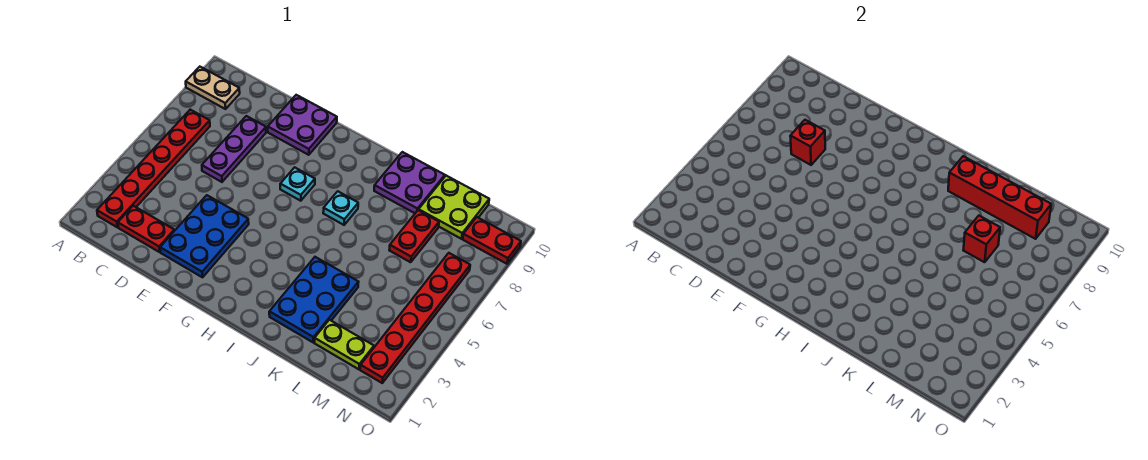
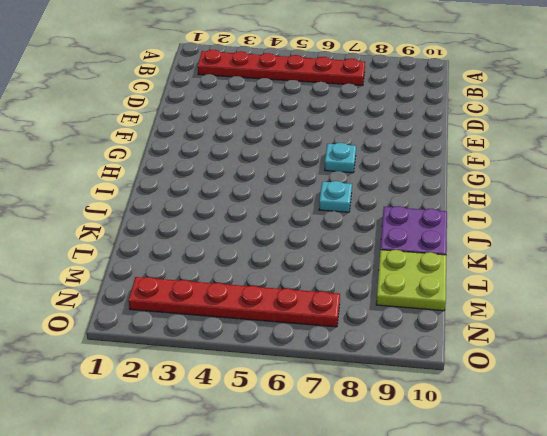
none -> tan plate A9:B9 level 1
none -> red plate C2:D2 level 1
none -> purple plate D6:D8 level 1

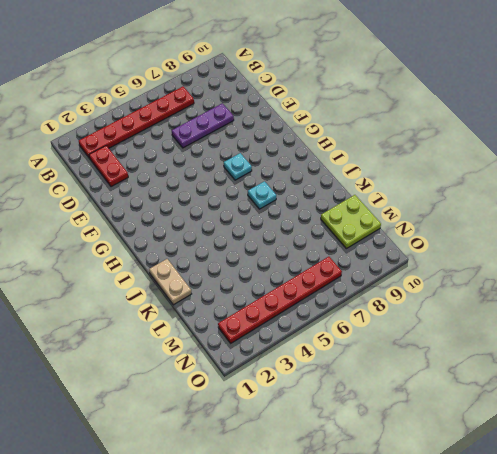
tan plate J1:K1 level 1 -> tan plate A9:B9 level 1
none -> blue plate E2:F4 level 1
none -> purple plate E9:F10 level 1
none -> blue plate J2:K4 level 1

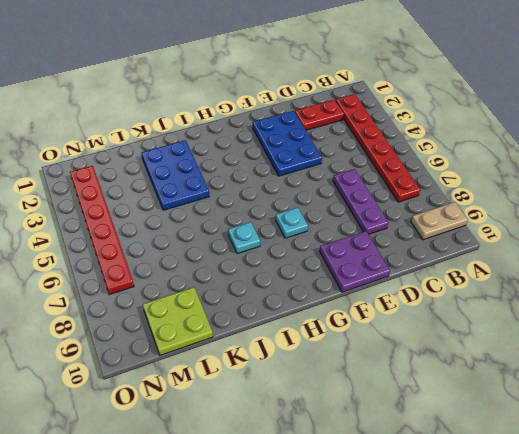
none -> purple plate J9:K10 level 1
none -> lime plate L2:M2 level 1
none -> red plate L7:L8 level 1

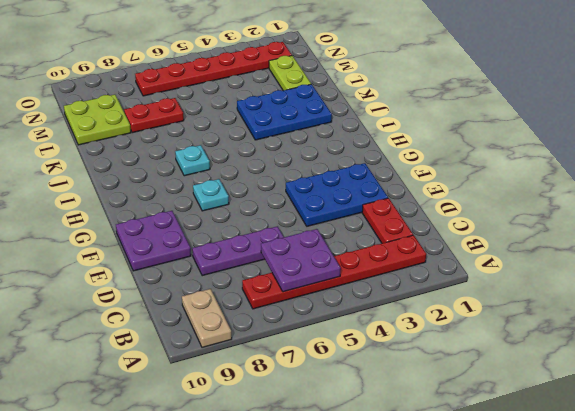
purple plate B5:C6 level 2 -> purple plate J9:K10 level 1
none -> red plate N9:O9 level 1
none -> red brick D7 level 2
none -> red brick J9:M9 level 2

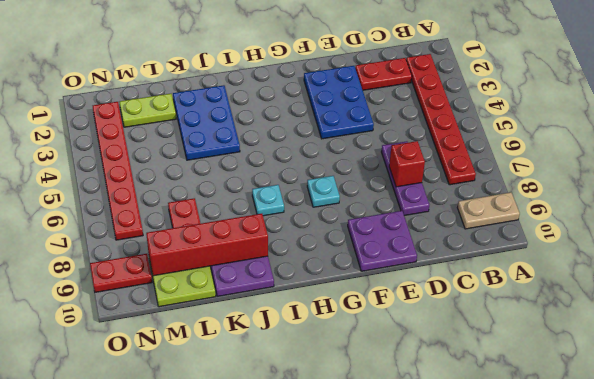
none -> red brick L7 level 2

